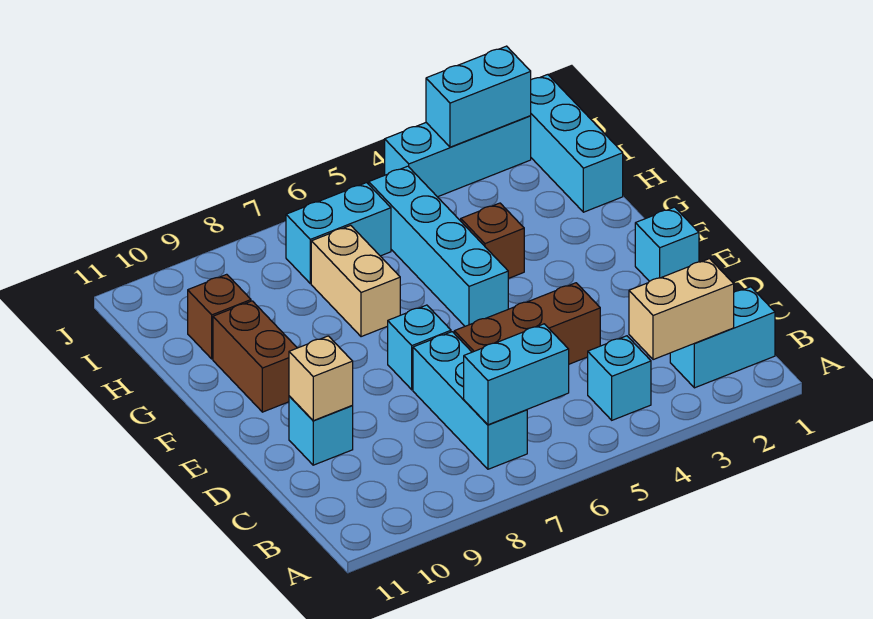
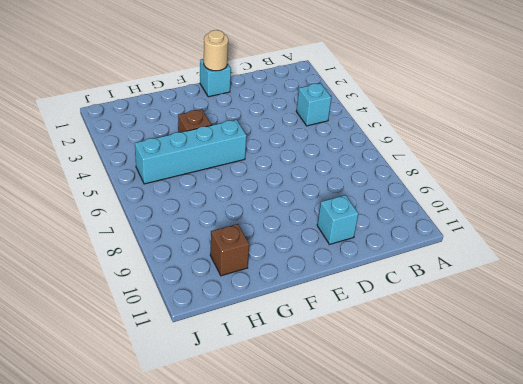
tan round brick E1 level 2 -> none
none -> cyan brick B1:B2 level 1
none -> cyan brick B7:D7 level 1
none -> brown brick D4:D6 level 1

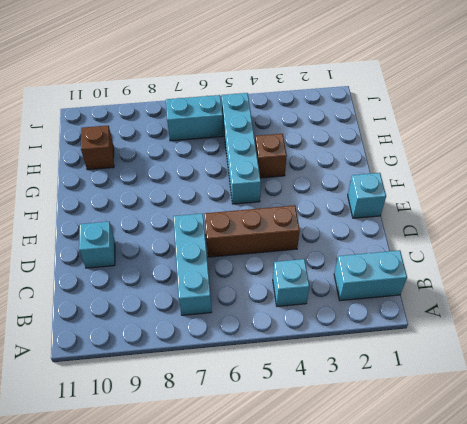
none -> cyan brick E7 level 1
none -> brown brick F10:G10 level 1
none -> tan brick G7:H7 level 1

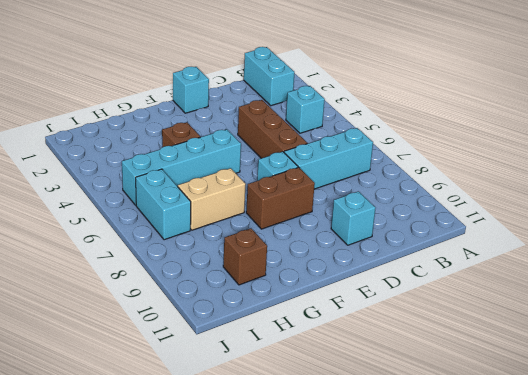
brown brick E8:F8 level 1 -> brown brick F10:G10 level 1
none -> cyan brick H1:J1 level 1
none -> cyan brick J2:J4 level 1
none -> tan brick B2:B3 level 2

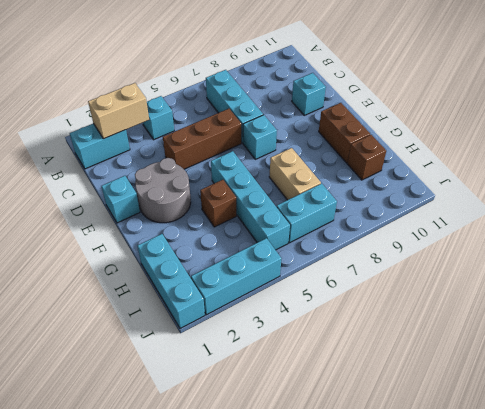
grey round brick E2:F3 level 1 -> none
none -> cyan brick B6:B7 level 2
none -> tan brick D10 level 2
none -> cyan brick J2:J3 level 2

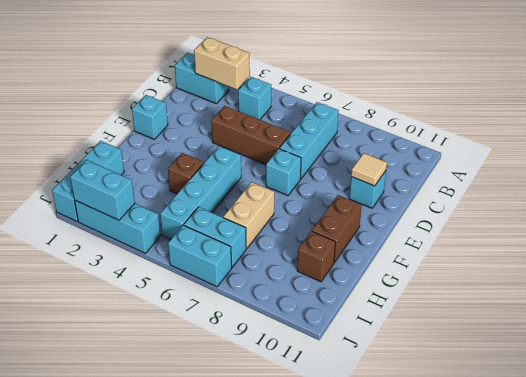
tan tile D10 level 2 -> tan brick D10 level 2
cyan brick J6:J7 level 1 -> cyan brick B6:B7 level 2

